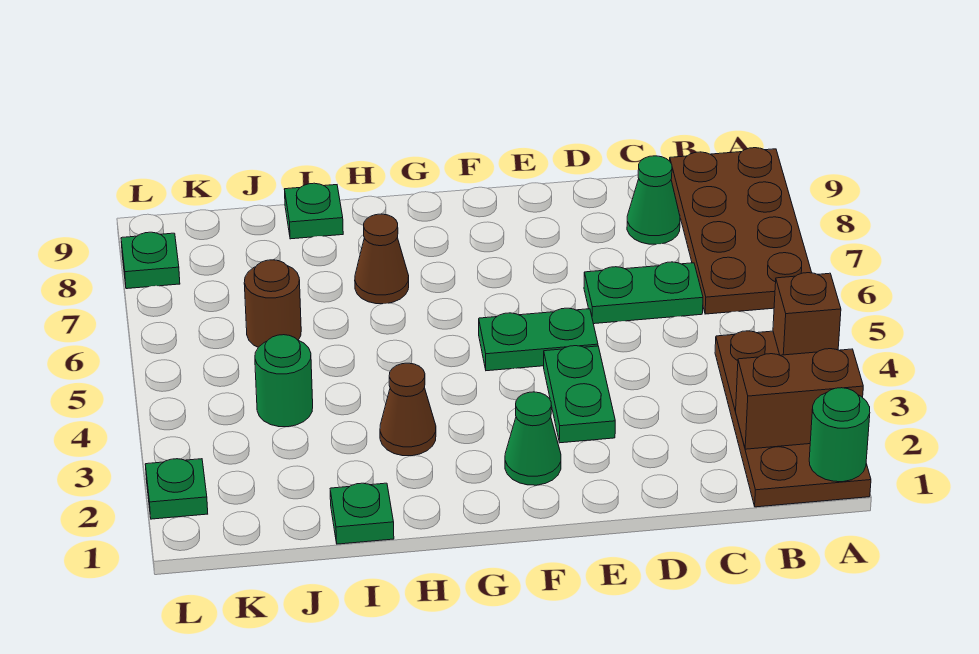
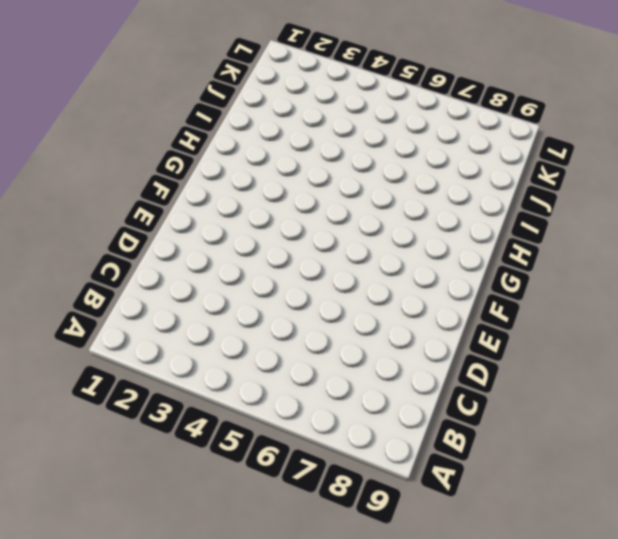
none -> brown plate A1:B4 level 1
none -> brown plate A6:B9 level 1
none -> green plate C6:D6 level 1

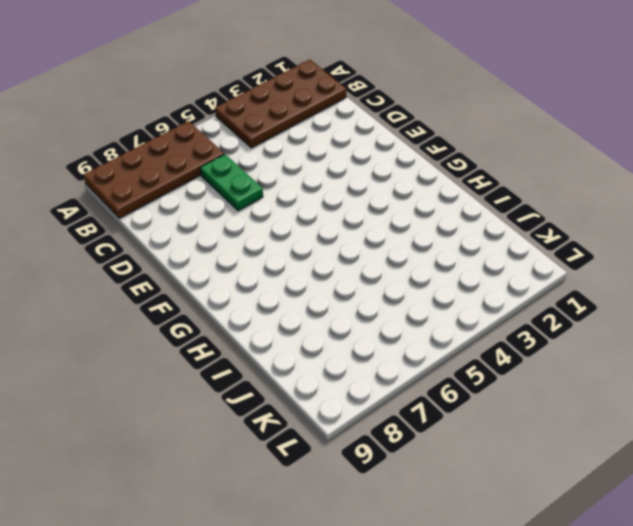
none -> green cone C8 level 1
none -> green plate E3:E4 level 1
none -> green plate E5:F5 level 1

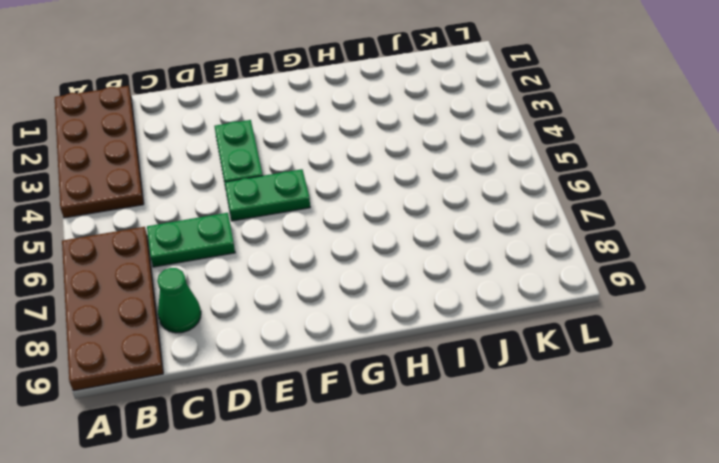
none -> green cone F2 level 1
none -> brown cone H3 level 1
none -> brown cone H7 level 1

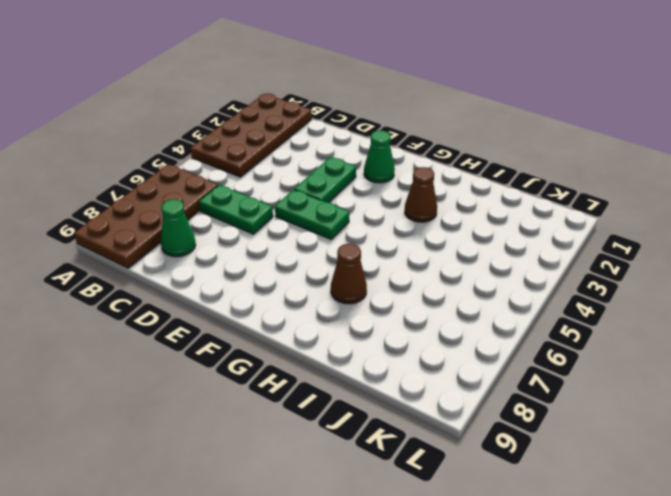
none -> green plate I1 level 1
none -> green plate I9 level 1
none -> green round brick J4 level 1

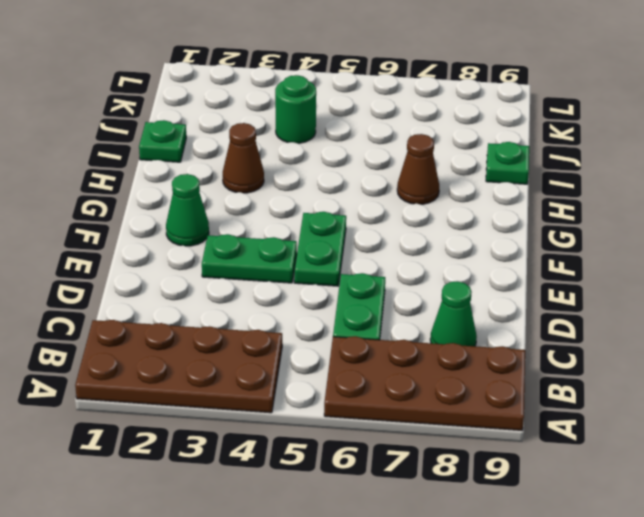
none -> brown round brick J6 level 1
none -> green plate L2 level 1
none -> green plate L8 level 1

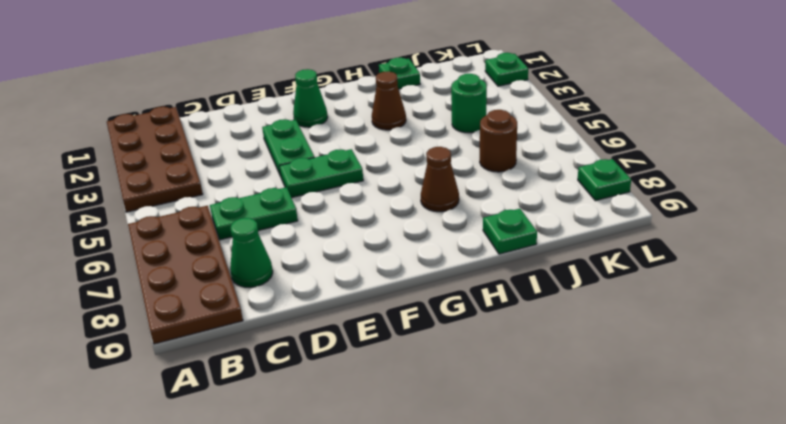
none -> green round brick A1 level 2
none -> brown brick A2:B2 level 2
none -> brown brick A4 level 2

